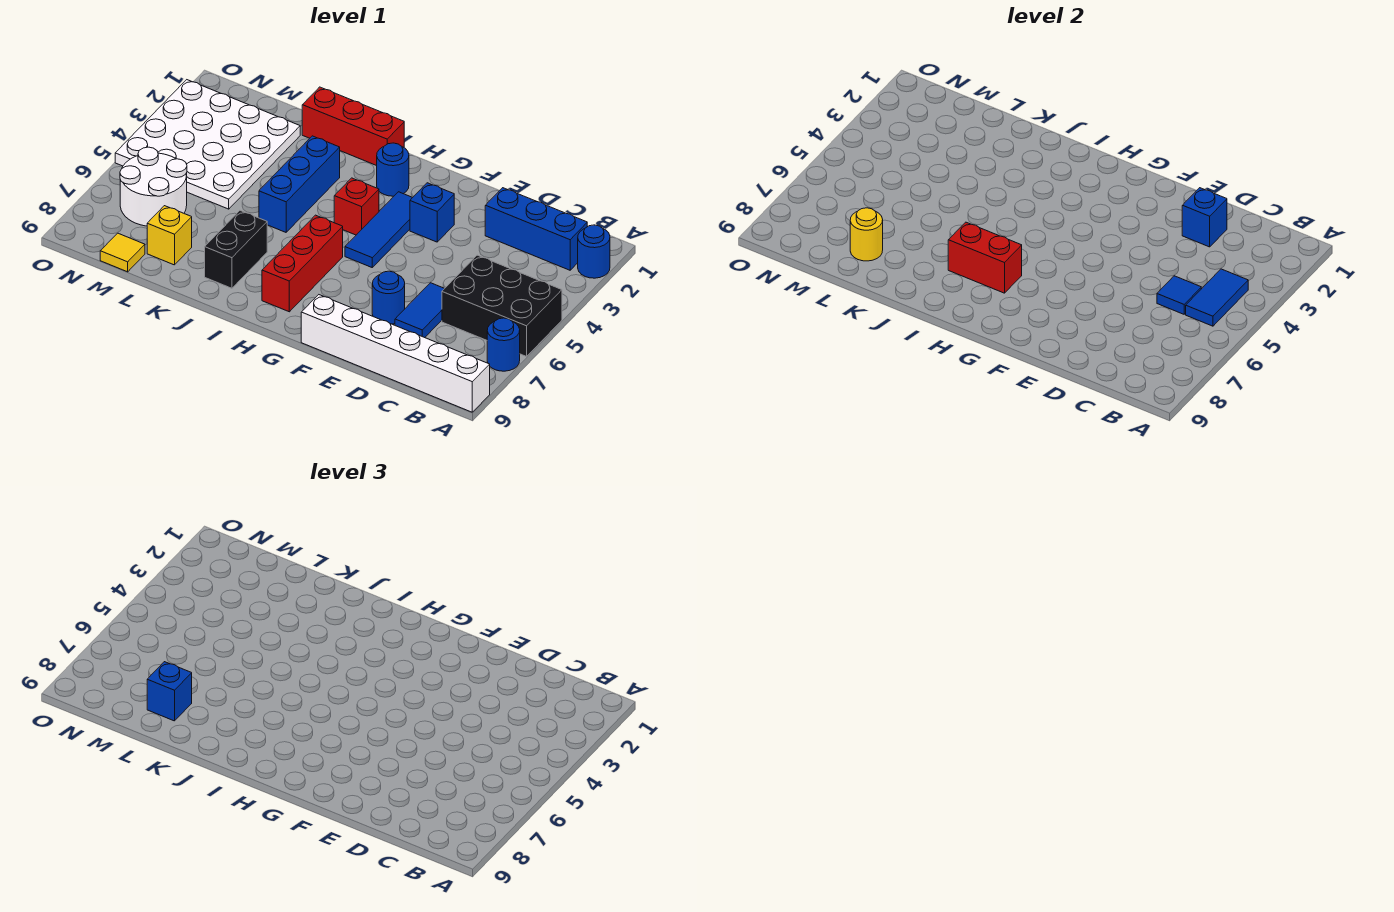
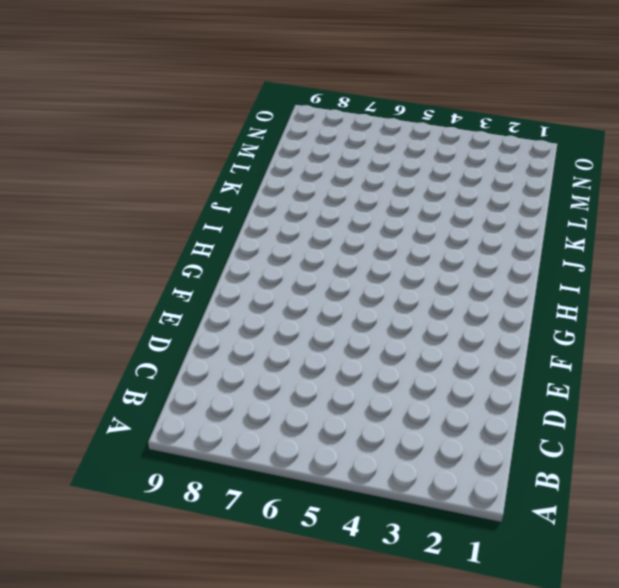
none -> blue round brick A2 level 1
none -> black brick A5:C6 level 1
none -> blue round brick A7 level 1

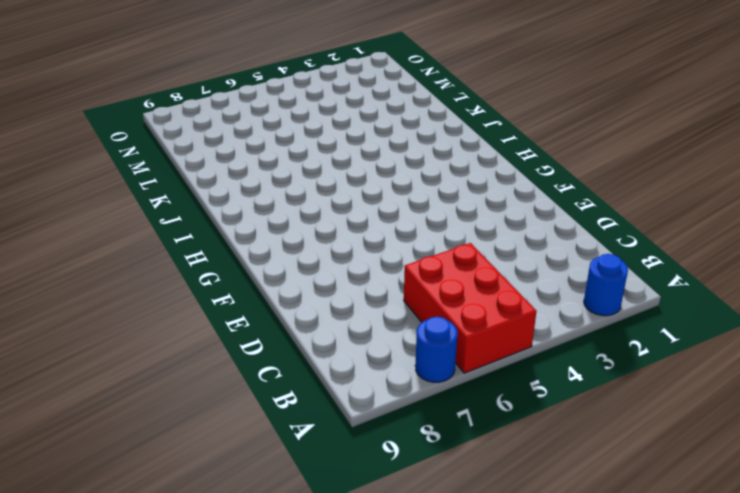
red brick A5:C6 level 1 -> black brick A5:C6 level 1
none -> white brick A9:F9 level 1
none -> blue brick B2:D2 level 1
none -> blue tile D6:D7 level 1

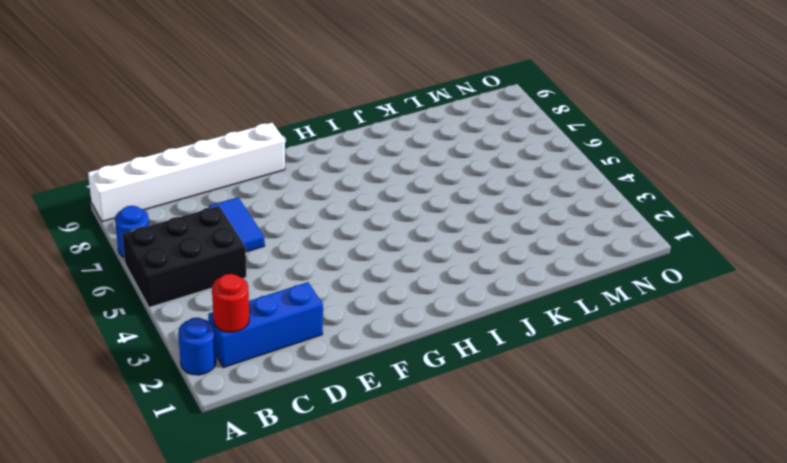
red round brick B2 level 2 -> none
none -> blue round brick E7 level 1
none -> blue brick F3 level 1
none -> blue tile G3:G5 level 1

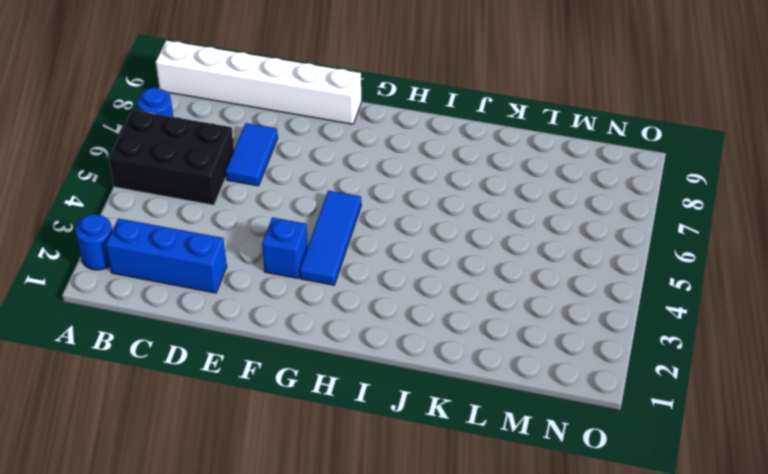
none -> blue round brick E7 level 1
none -> blue round brick H2 level 1
none -> red brick H4 level 1

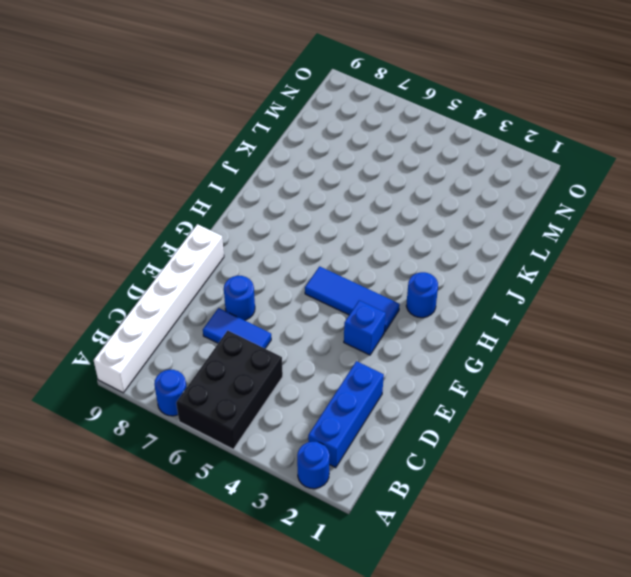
none -> red brick H4 level 1
none -> red brick H6:H8 level 1
none -> red brick I1:K1 level 1

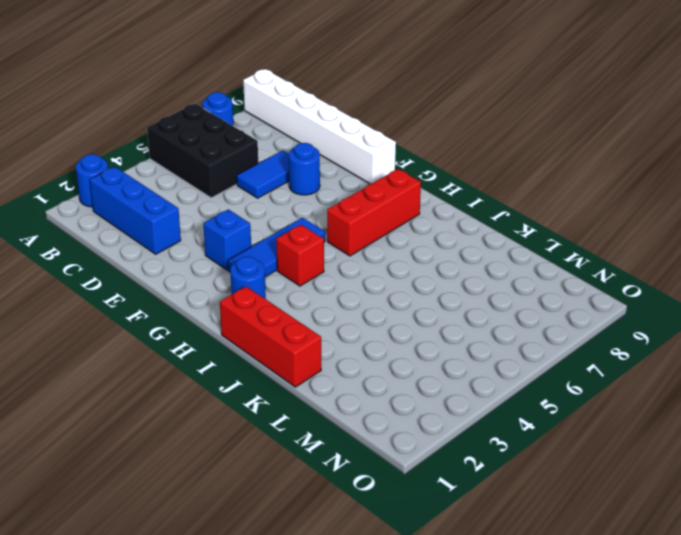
none -> blue brick J3:J5 level 1
none -> black brick J7:J8 level 1
none -> white plate L2:O5 level 1

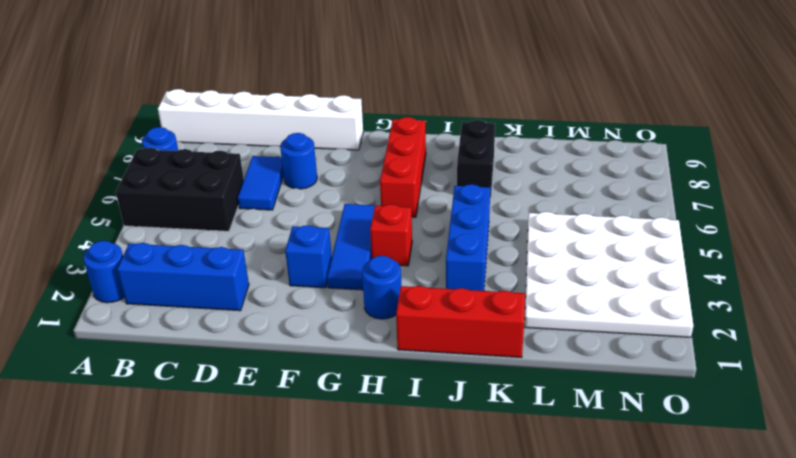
none -> yellow brick L8 level 1
none -> white round brick M6:N7 level 1
none -> yellow tile M9 level 1

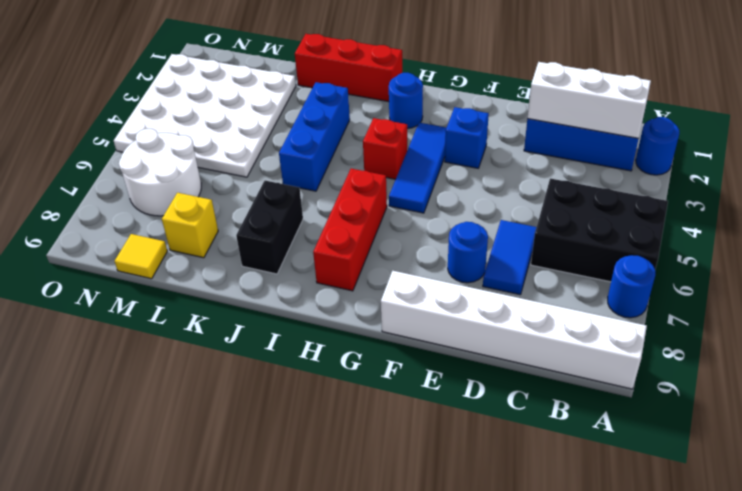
white brick B2:D2 level 2 -> blue brick D2 level 2
none -> blue tile B4:B5 level 2
none -> blue tile C5 level 2
none -> red brick H7:I7 level 2

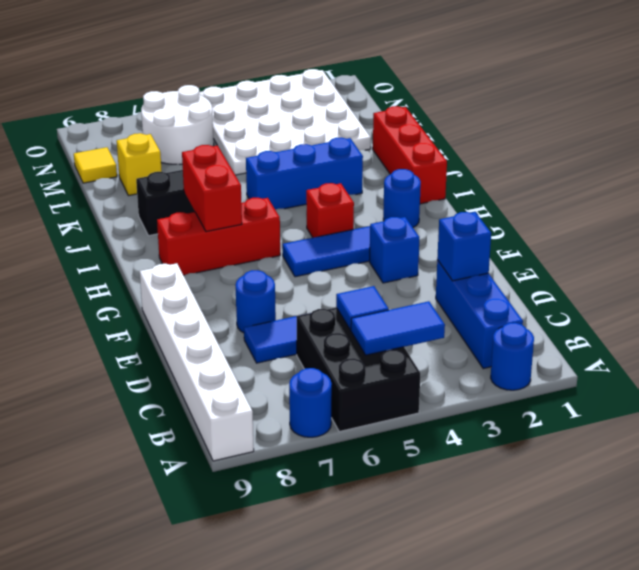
none -> yellow round brick L8 level 2
none -> blue brick L8 level 3

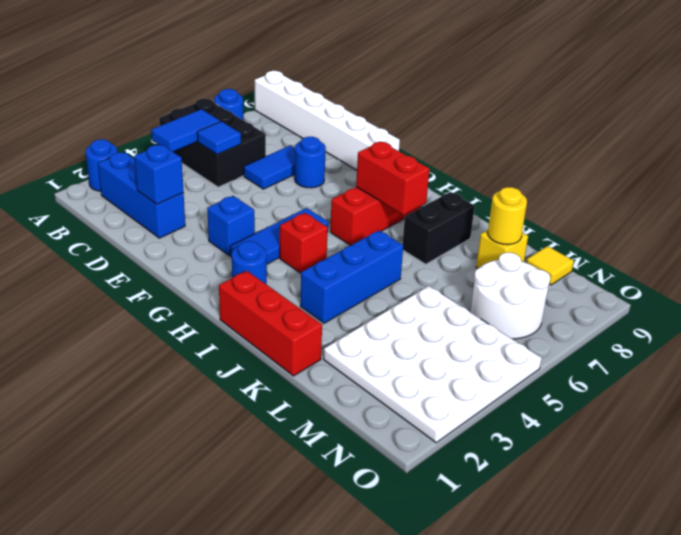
none -> blue brick L8 level 3

